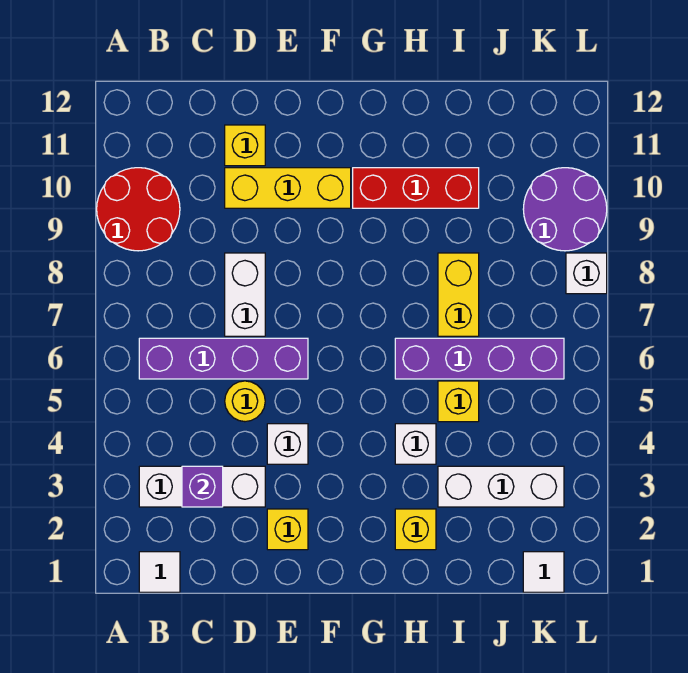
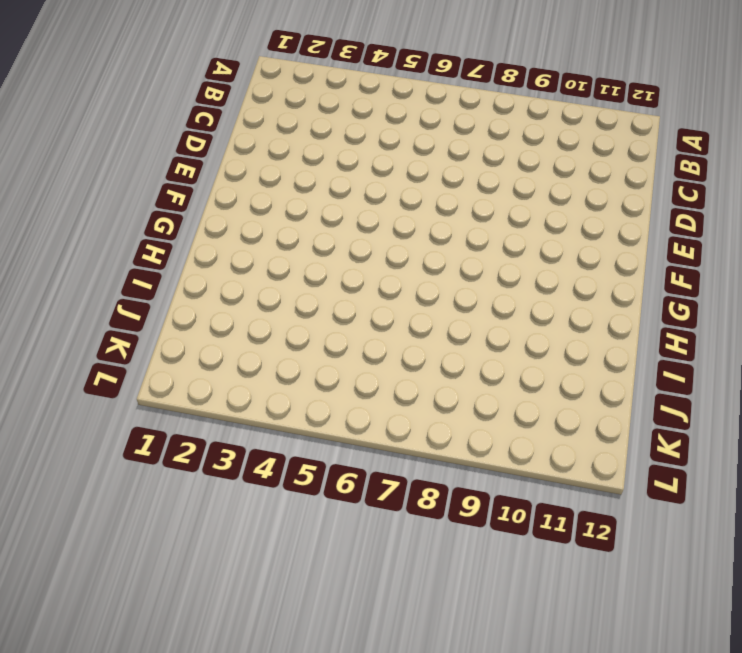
none -> red round brick A9:B10 level 1
none -> white tile B1 level 1
none -> white brick B3:D3 level 1

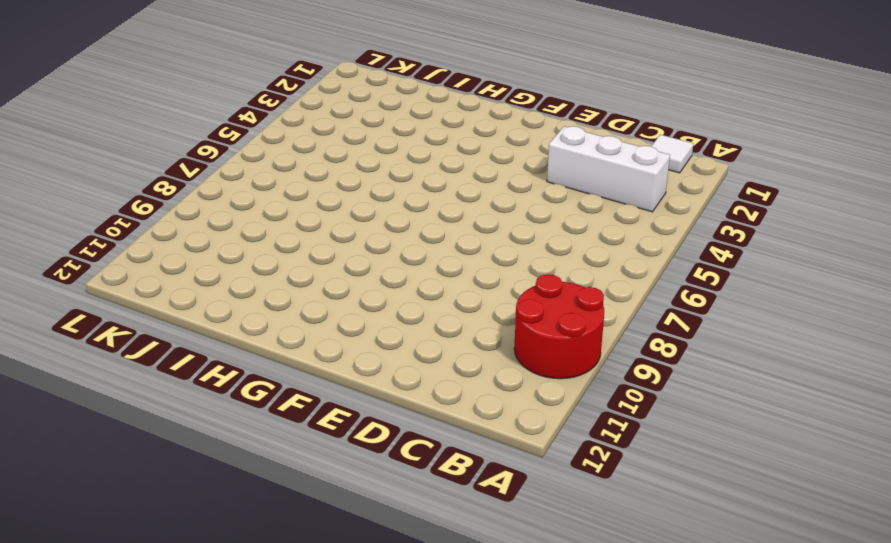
none -> purple brick B6:E6 level 1
none -> yellow round brick D5 level 1
none -> white brick D7:D8 level 1

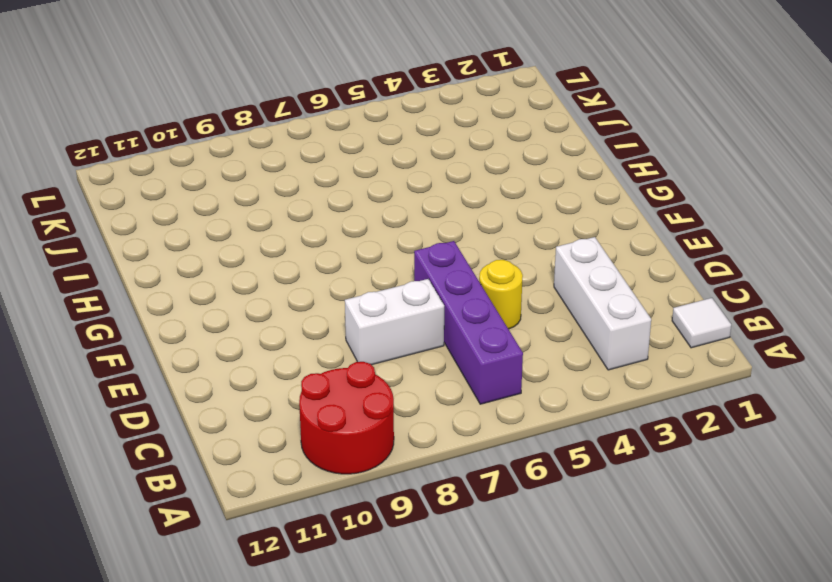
none -> yellow brick D10:F10 level 1
none -> yellow brick D11 level 1
none -> yellow brick E2 level 1

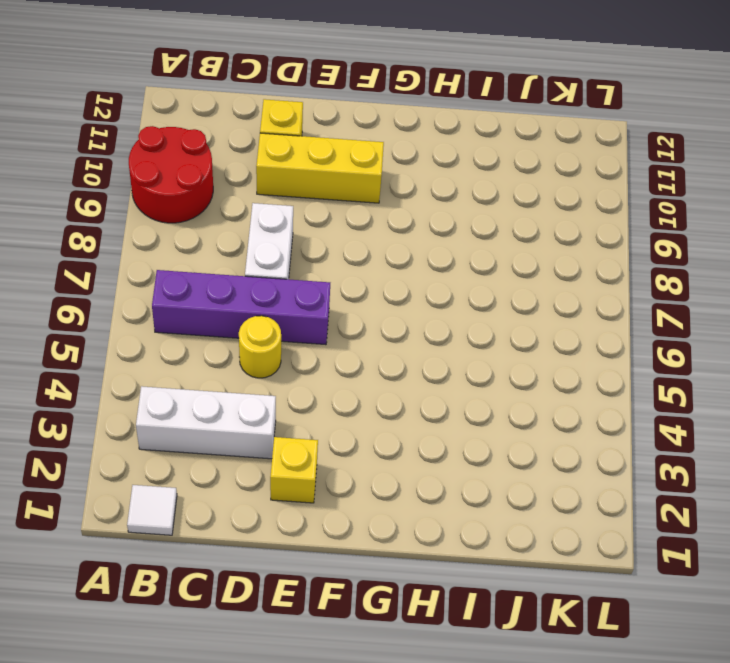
none -> white brick E4 level 1
none -> red brick G10:I10 level 1
none -> yellow brick H2 level 1

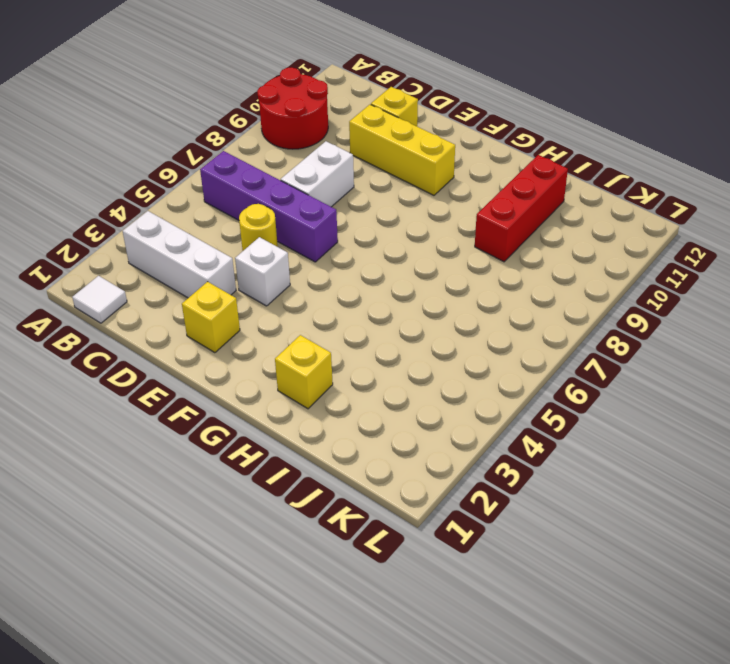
red brick I9:I11 level 1 -> red brick G10:I10 level 1
none -> white brick H4 level 1
none -> purple brick H6:K6 level 1
none -> white brick I3:K3 level 1

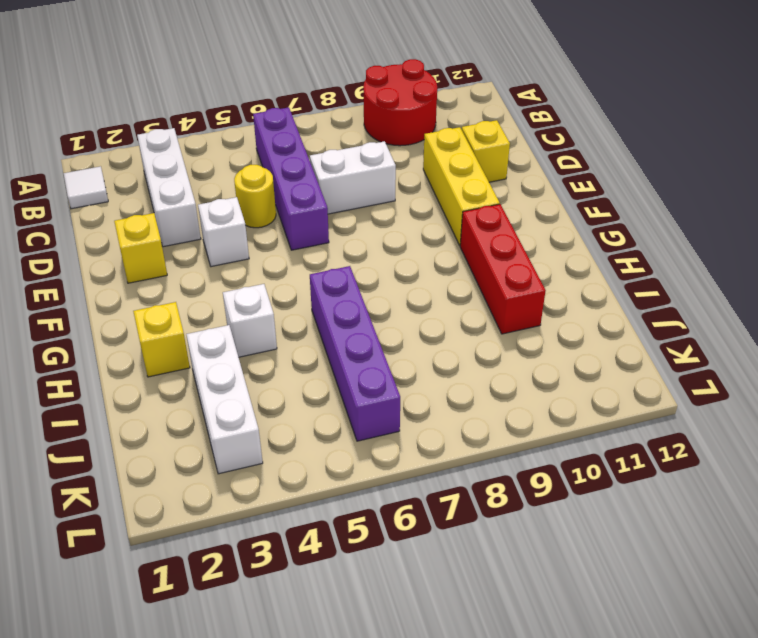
none -> yellow brick I5 level 1
none -> yellow brick I7:I8 level 1
none -> white tile K1 level 1

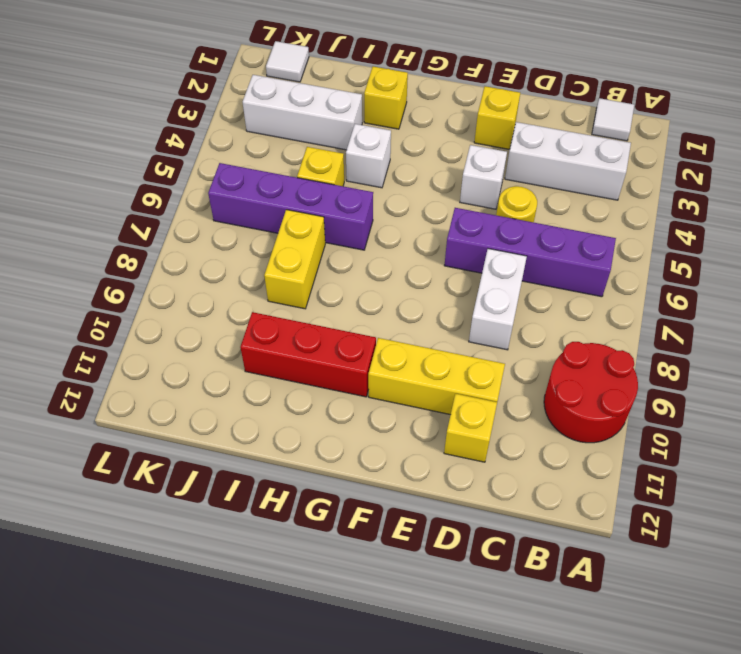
none -> purple round brick K9:L10 level 1
none -> white brick L8 level 1
none -> purple brick C3 level 2

